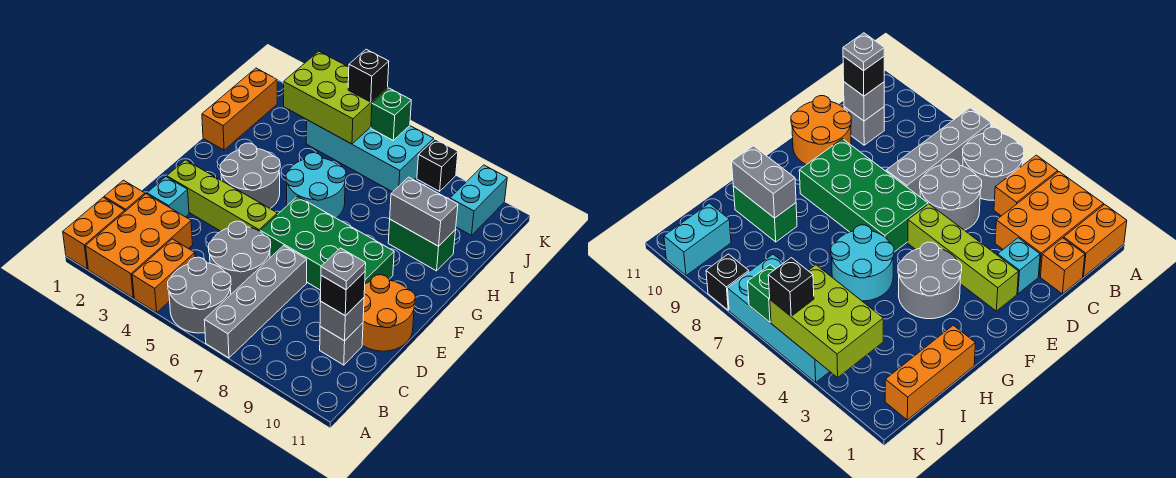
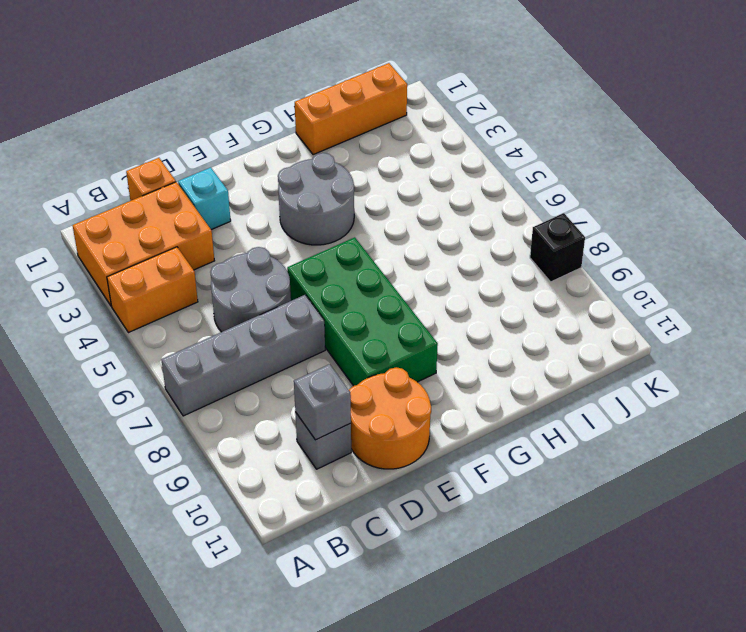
none -> orange brick A1:B1 level 1
none -> grey round brick A5:B6 level 1
none -> lime brick E2:E5 level 1

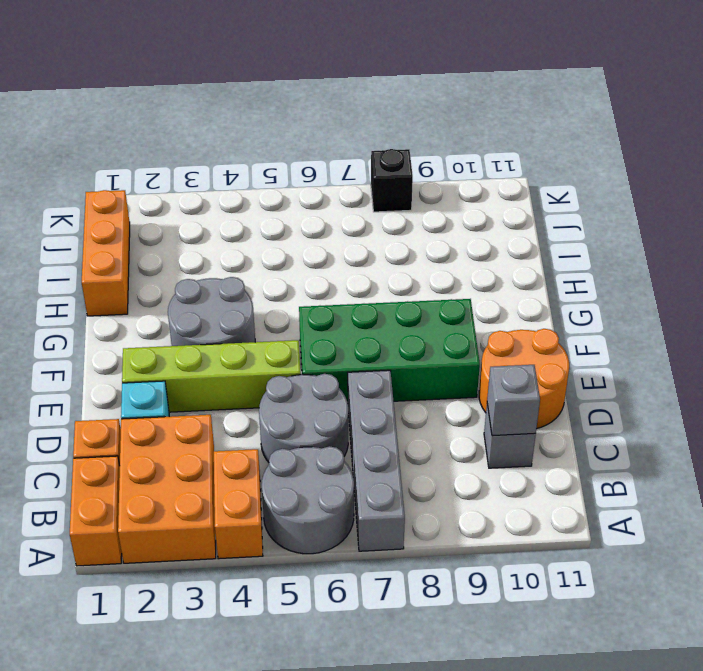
none -> cyan round brick G5:H6 level 1
none -> green brick H9:H10 level 1
none -> cyan brick J4:K7 level 1

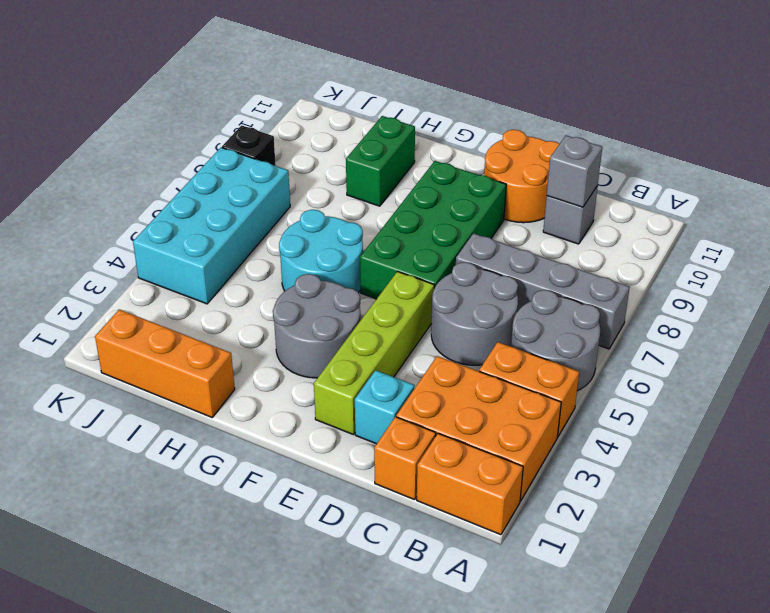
none -> cyan brick J10:K10 level 1
none -> grey brick H9:H10 level 2
none -> lime brick J3:K5 level 2

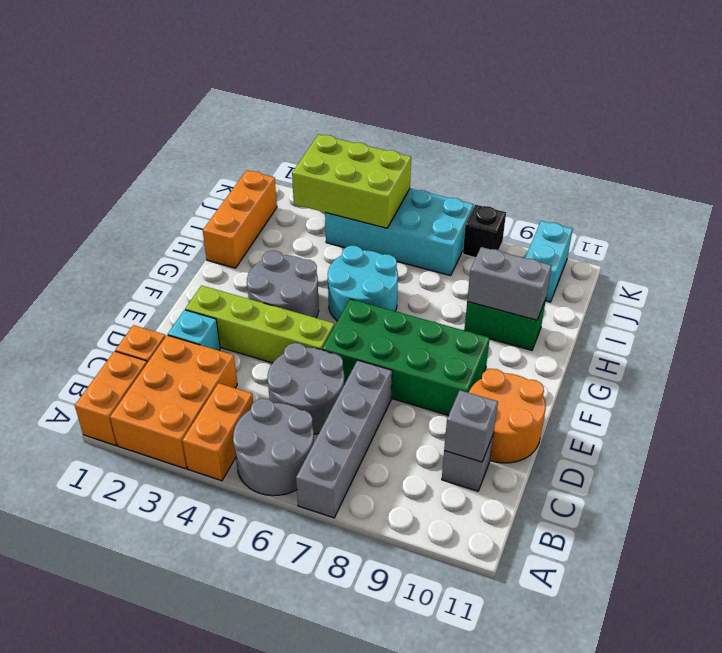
none -> green brick K6 level 2
none -> black brick C10 level 3
none -> black brick K5 level 3

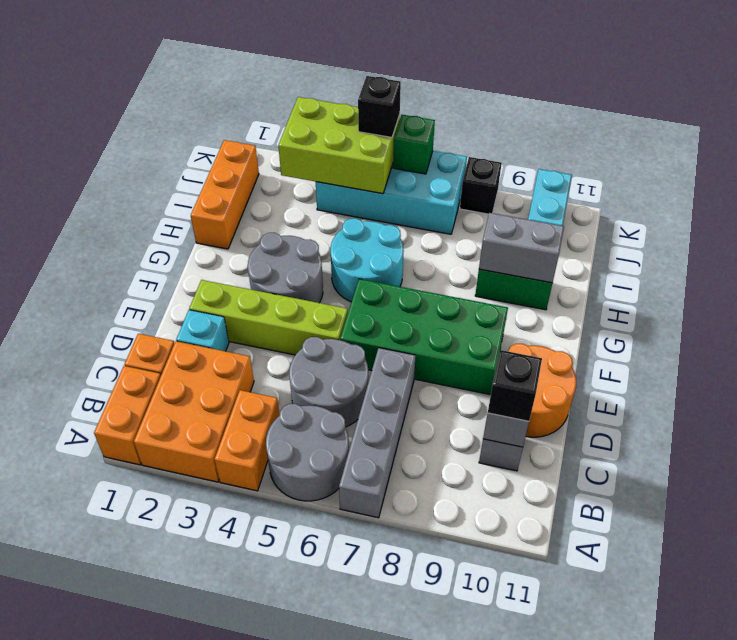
none -> grey plate C10 level 4

